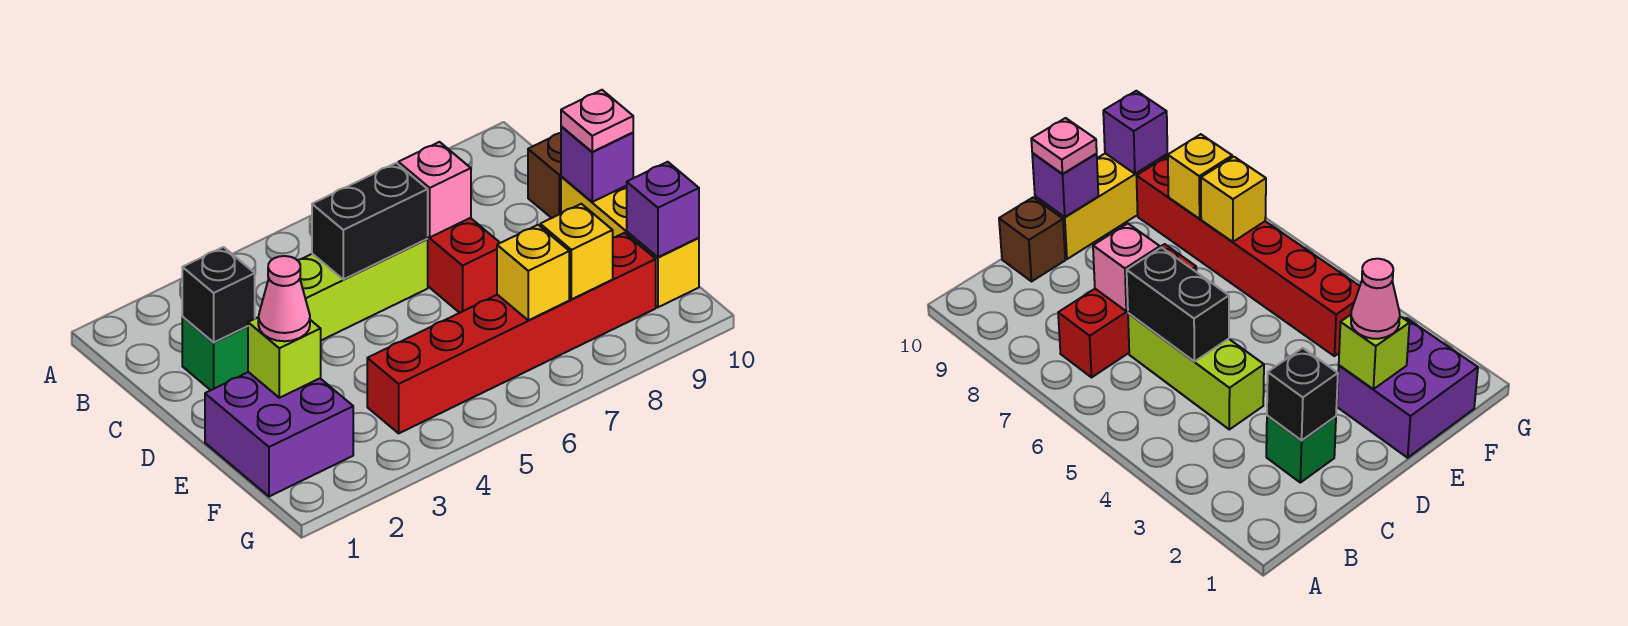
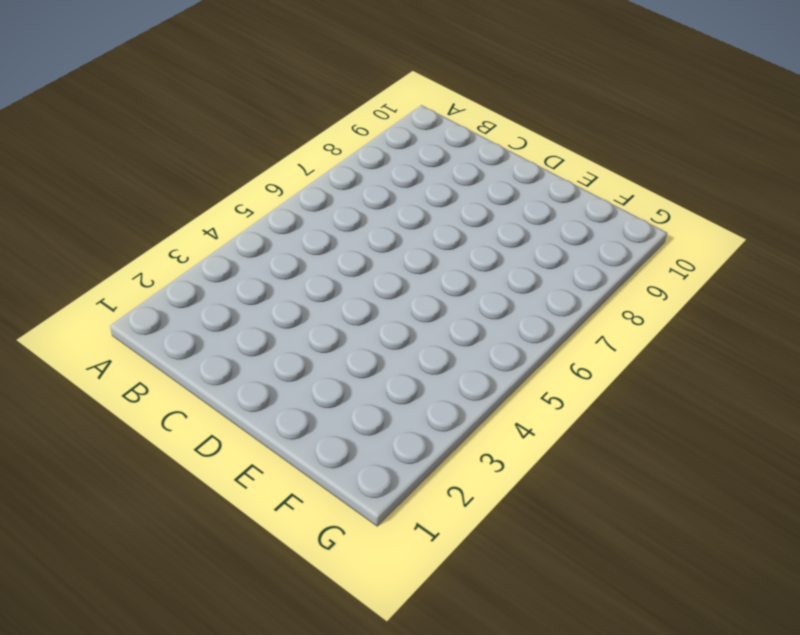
none -> red brick B7:D7 level 1
none -> green brick C2 level 1
none -> lime brick C4:C6 level 1

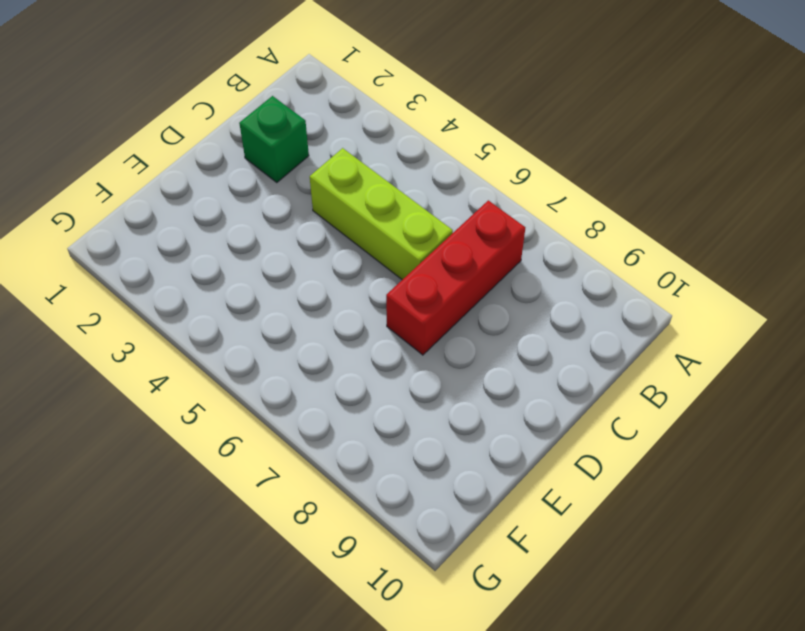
none -> brown brick C10 level 1
none -> yellow brick D10:F10 level 1
none -> purple brick E1:F2 level 1

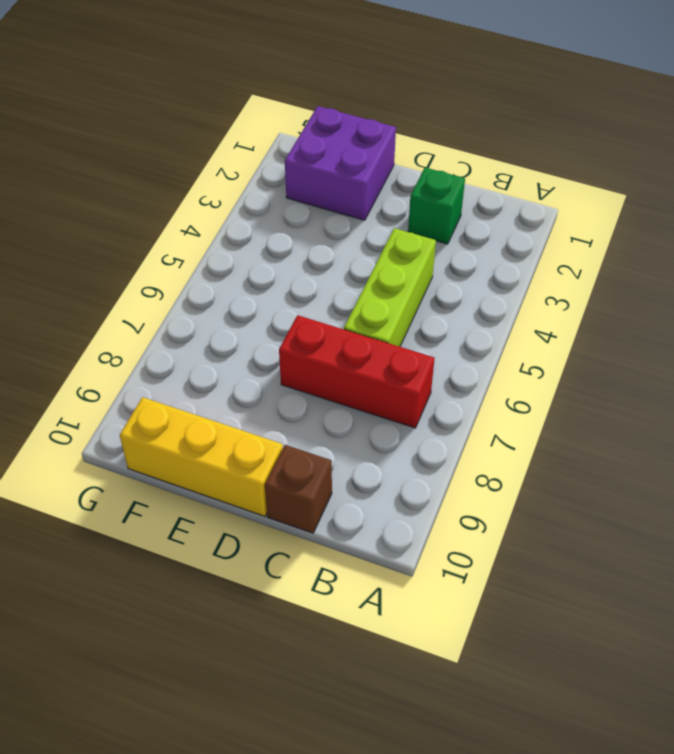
none -> red brick F4:F9 level 1
none -> black brick C2 level 2
none -> black brick C5:C6 level 2

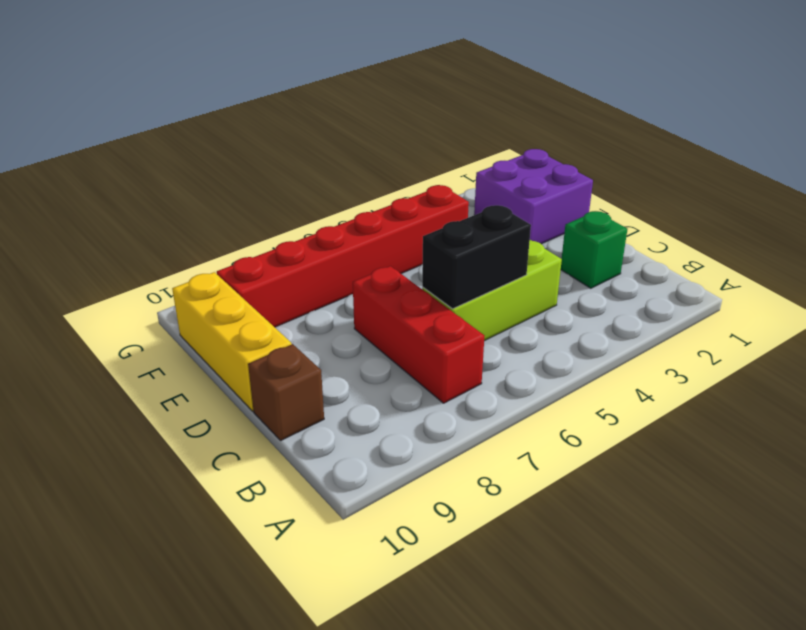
none -> black brick C2 level 2
none -> pink brick C7 level 2
none -> purple brick D10 level 2

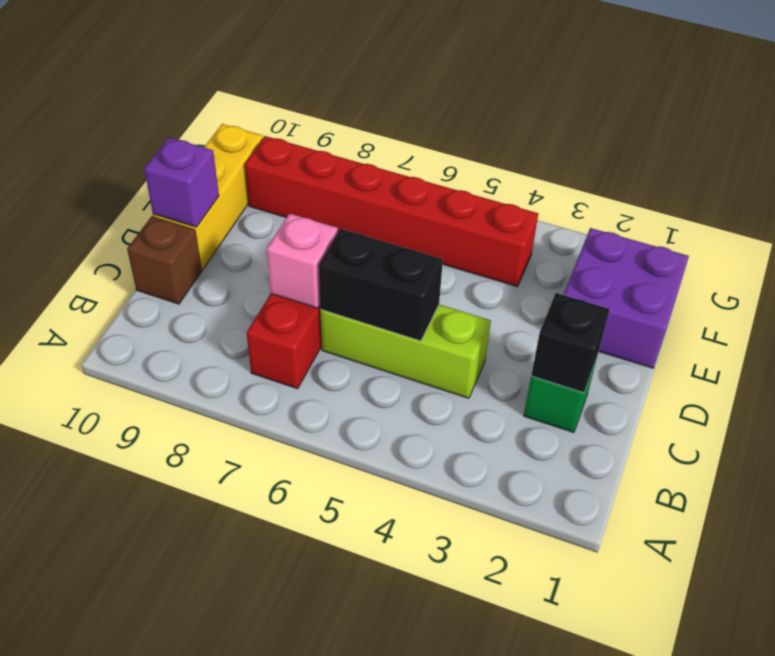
none -> lime brick E2 level 2
none -> yellow brick F7 level 2
none -> yellow brick F8 level 2

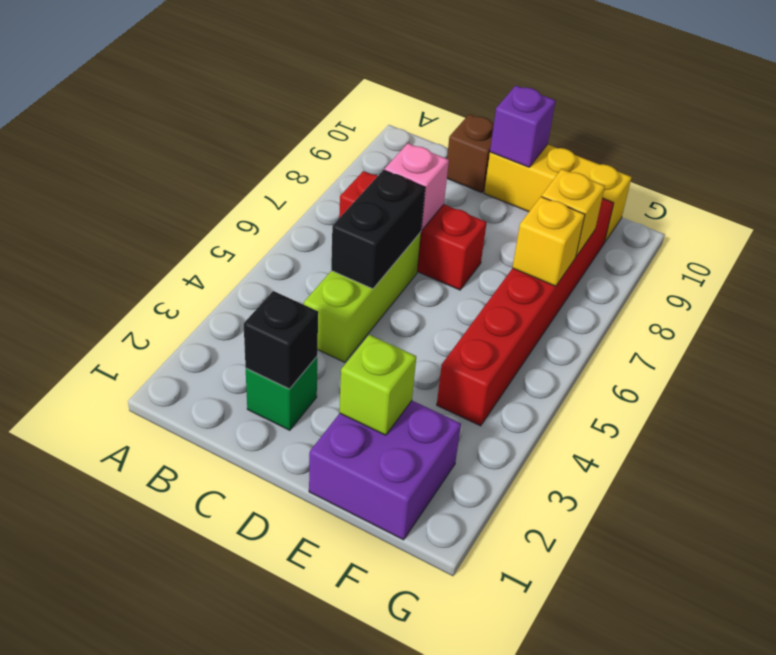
none -> purple brick F10 level 2
none -> pink plate D10 level 3
none -> pink cone E2 level 3

